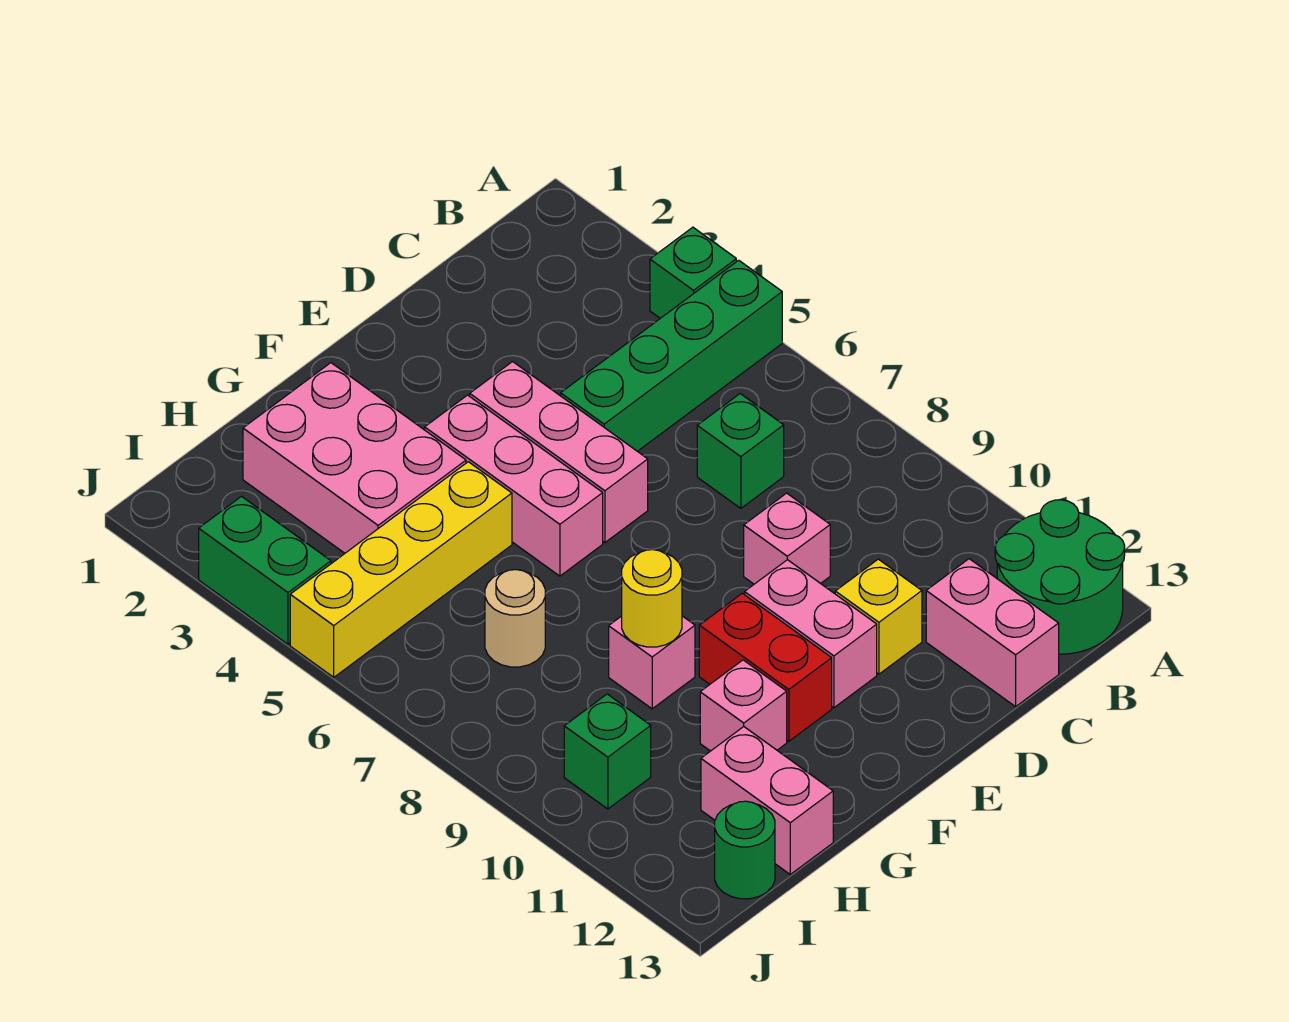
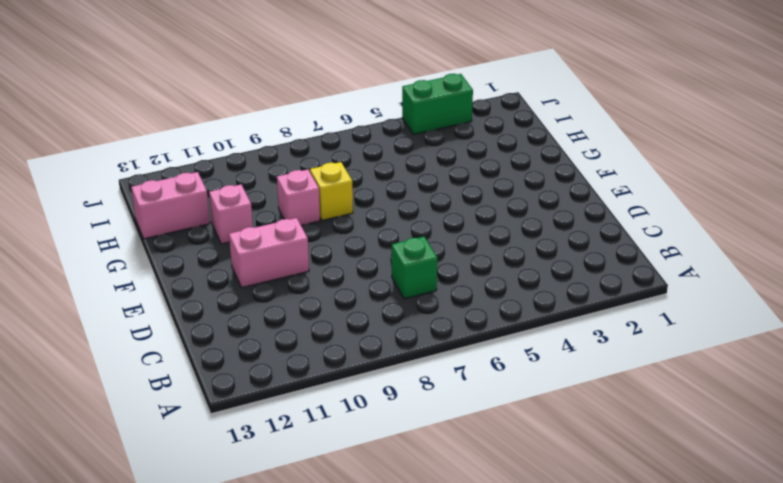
yellow brick G8 level 1 -> yellow brick D11 level 1
none -> green brick A4 level 1
none -> green brick A5:D5 level 1
none -> green round brick A12:B13 level 1

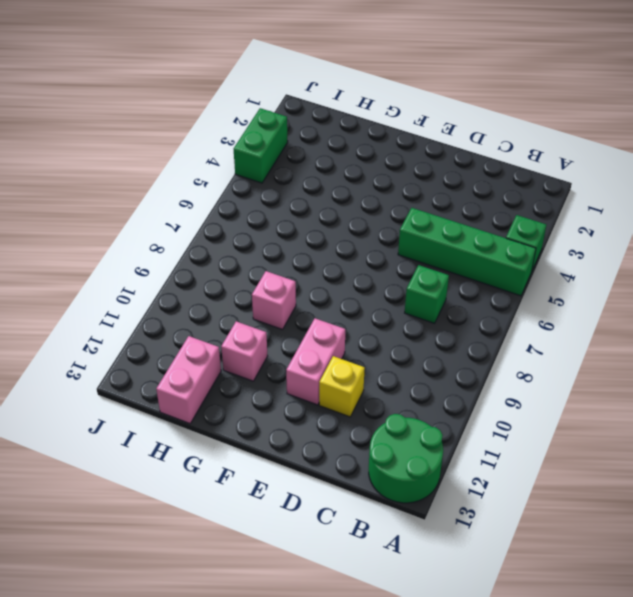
none -> pink brick C12:C13 level 1
none -> pink brick D9 level 1
none -> pink brick E4:E6 level 1

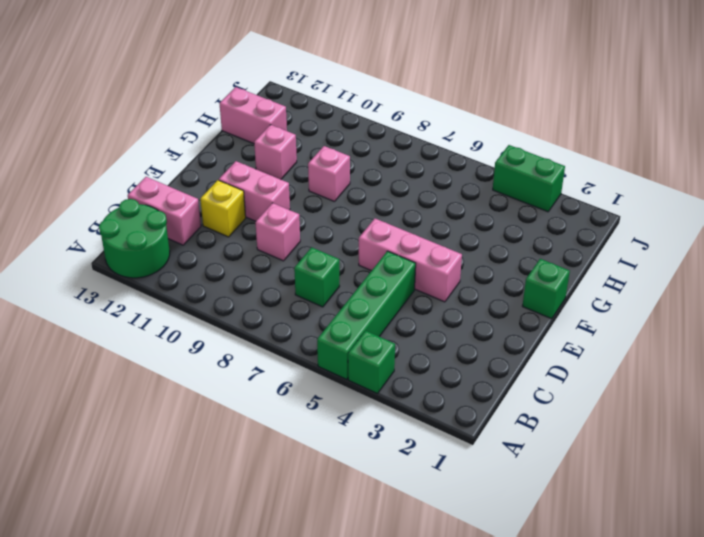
green brick F1 level 1 -> green brick I10 level 1
none -> pink brick F4:F6 level 1
none -> red brick F10:F11 level 1
none -> pink brick G2:H4 level 1

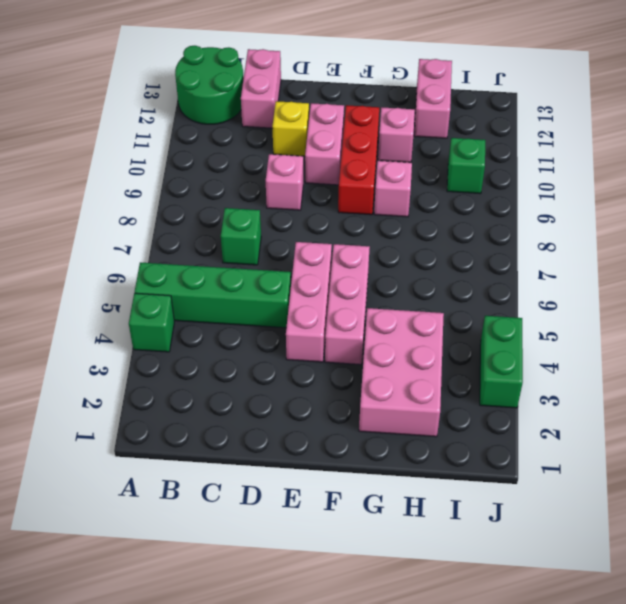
red brick F9:F11 level 1 -> red brick F10:F11 level 1
none -> yellow brick G5:J5 level 1
none -> tan round brick H7 level 1
none -> green round brick I13 level 1

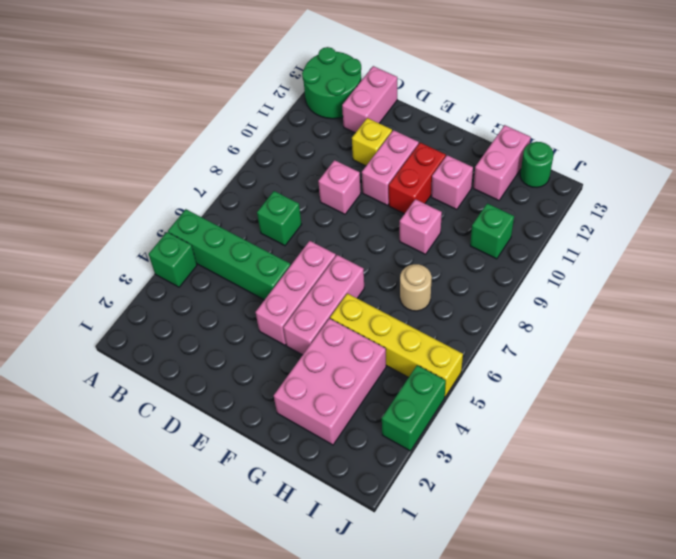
none -> yellow round brick G9 level 2

